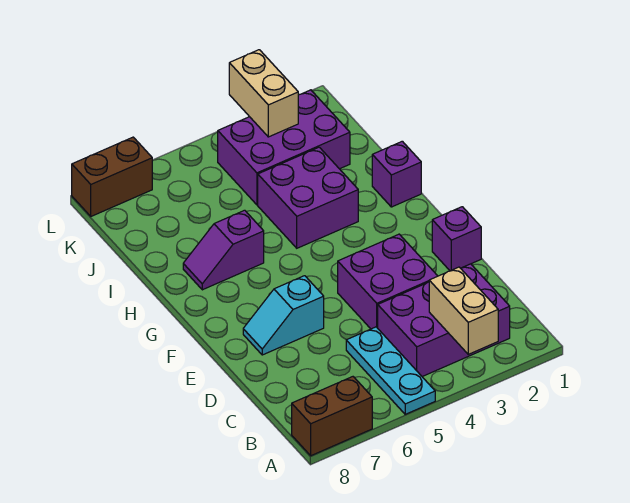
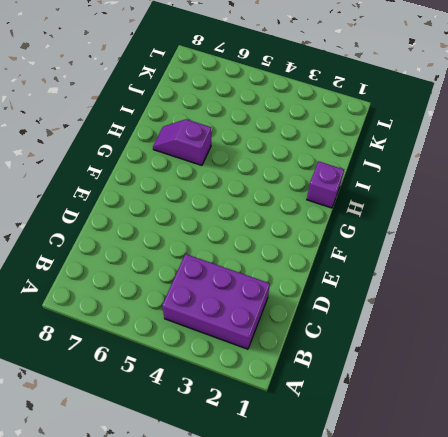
none -> cyan plate A5:C5 level 1
none -> brown brick A7:A8 level 1
none -> purple brick D3:E4 level 1

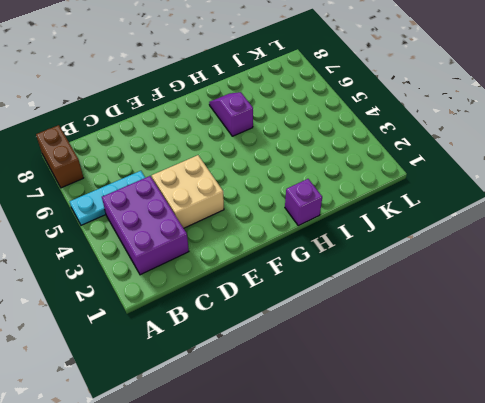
tan brick D3:E4 level 1 -> purple brick D3:E4 level 1
none -> purple brick E1 level 1
none -> cyan slope E6:E7 level 1 top 6
none -> purple brick H3:I4 level 1

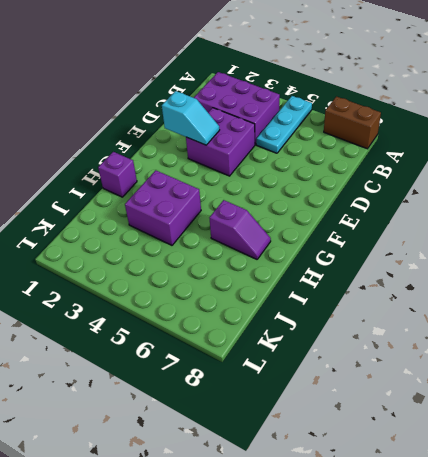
cyan slope E2:E3 level 2 top 2 -> cyan slope E6:E7 level 1 top 6
none -> purple brick E1 level 1
none -> purple brick J2:K4 level 1
none -> brown brick L7:L8 level 1

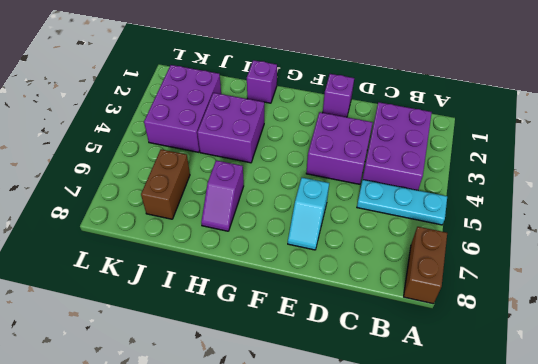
brown brick J6:J7 level 1 -> brown brick L7:L8 level 1
none -> tan brick A3:B3 level 2
none -> tan brick K3:L3 level 2

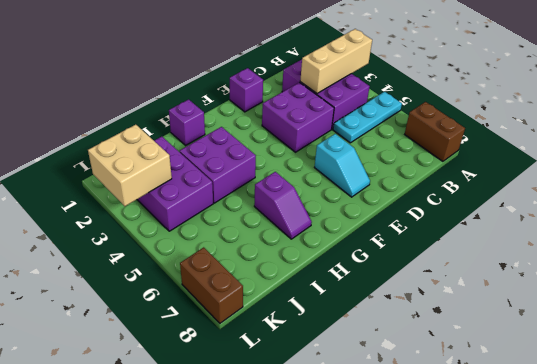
tan brick A3:C3 level 2 -> tan brick A3:B3 level 2
tan brick K2:L3 level 2 -> tan brick K3:L3 level 2

